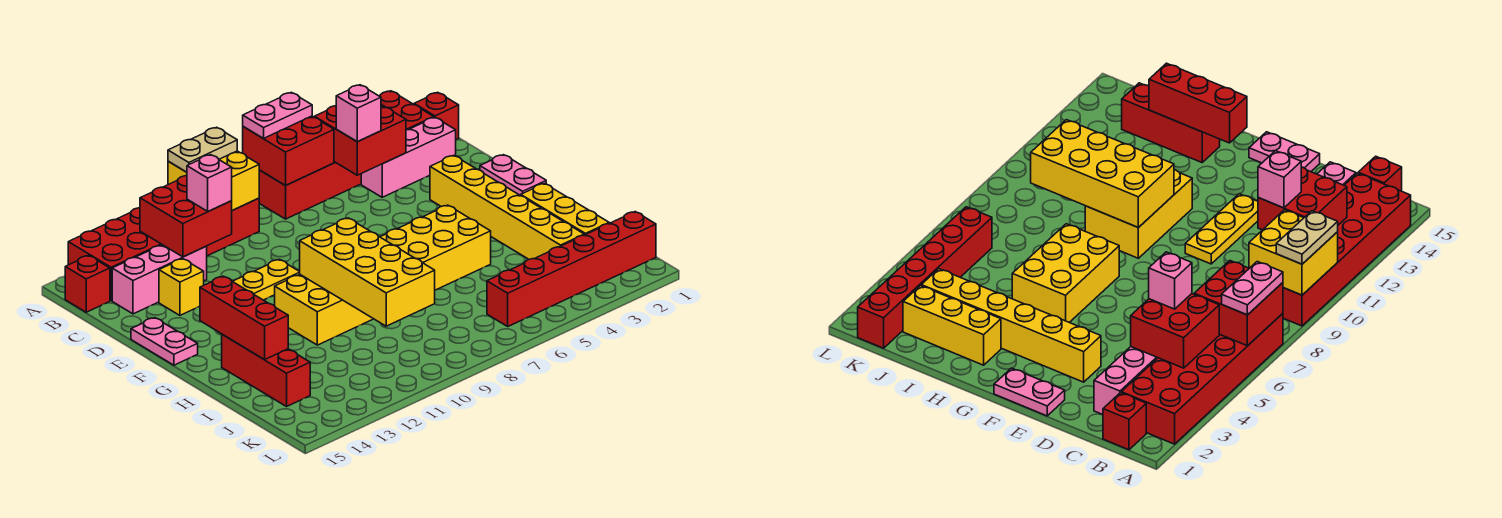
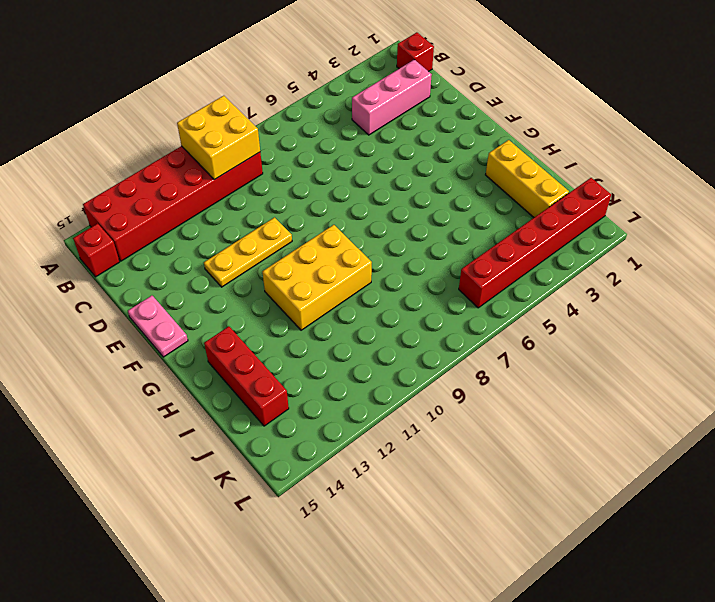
none -> red brick A2:B7 level 1
none -> pink brick C12:C14 level 1
none -> yellow brick D13 level 1

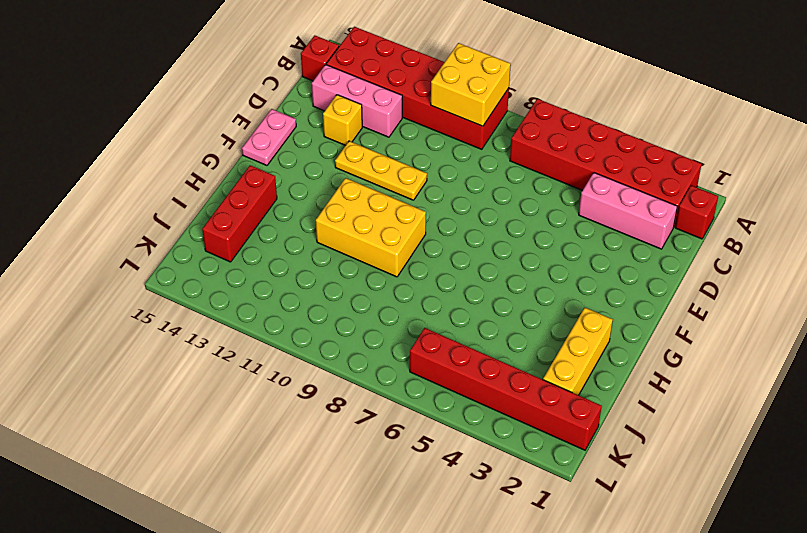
none -> pink plate E1:F1 level 1
none -> yellow brick E3:J3 level 1
none -> yellow brick G5:H7 level 1

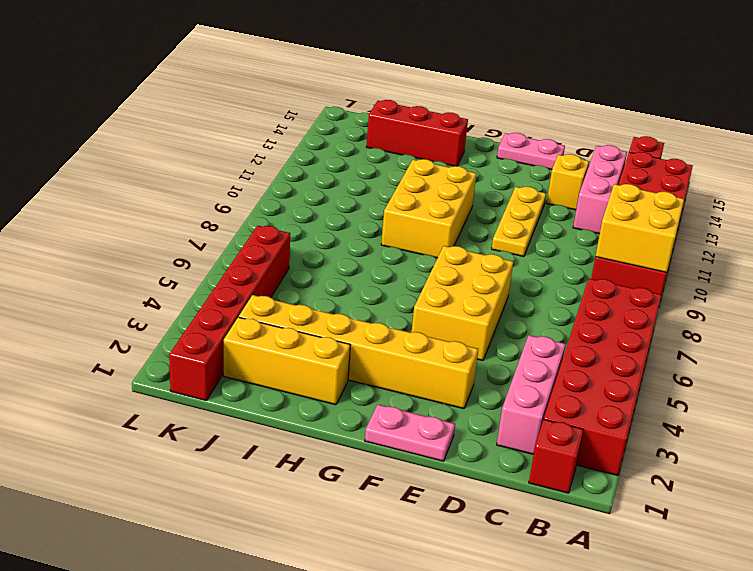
yellow brick E5:F7 level 1 -> yellow brick G5:H7 level 1
none -> red brick A6:B7 level 2
none -> red brick B4:C5 level 2
none -> red brick B11:C12 level 2

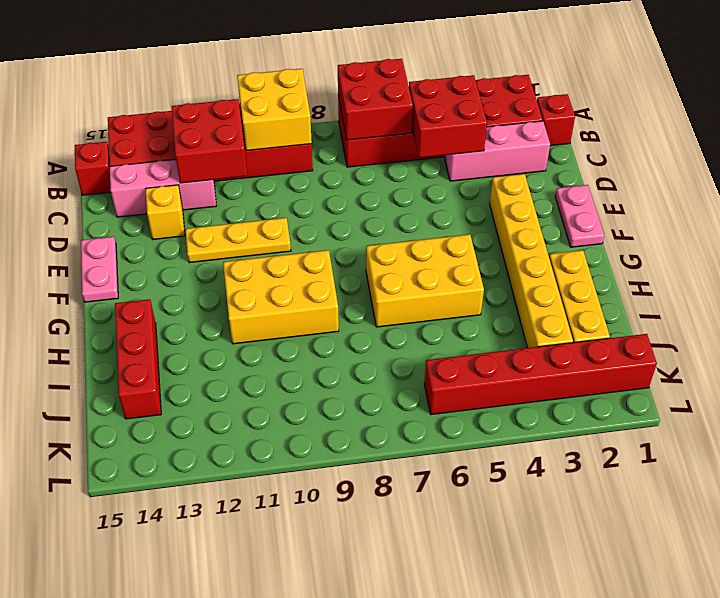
none -> yellow brick G9:J10 level 2
none -> red brick G14:I14 level 2
none -> pink plate A6:A7 level 3

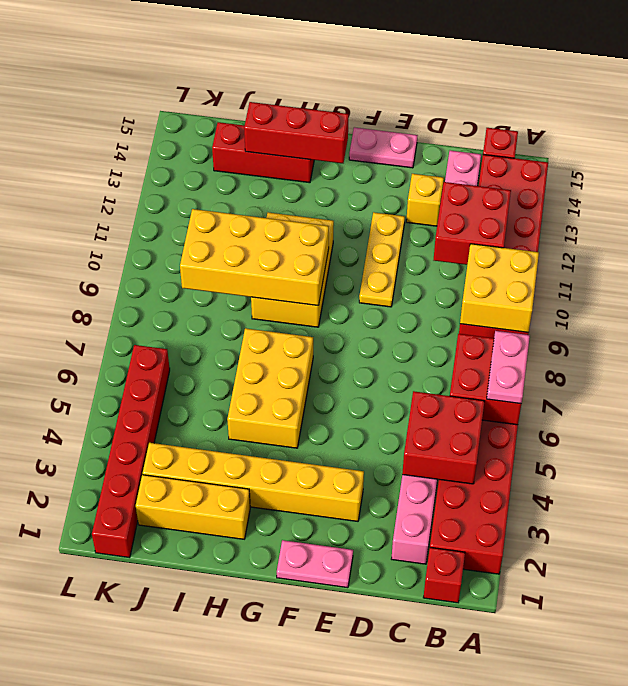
none -> tan plate A9:A10 level 3
none -> pink brick C5 level 3
none -> pink brick C11 level 3

